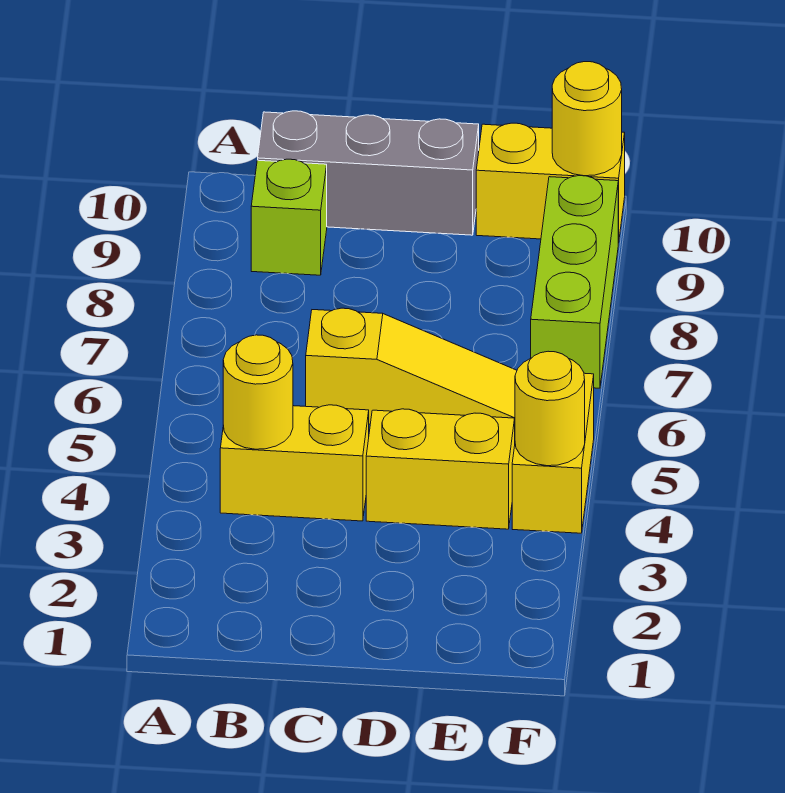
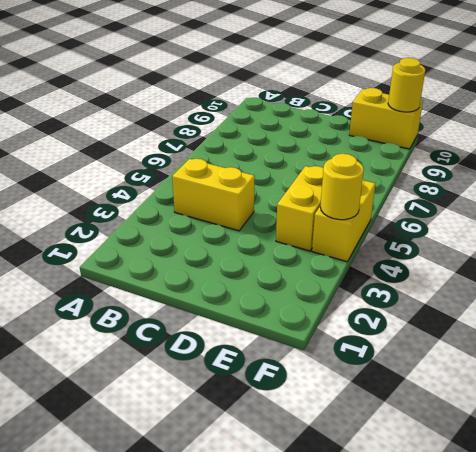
yellow brick E4:E5 level 1 -> yellow brick D4:E4 level 1
none -> lime brick B9 level 1
none -> grey brick B10:D10 level 1

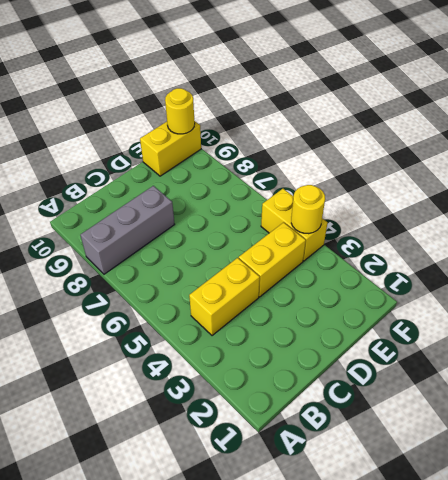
grey brick A8:C8 level 1 -> grey brick B10:D10 level 1
none -> lime brick B9 level 1
none -> yellow slope C6:E6 level 1 top C

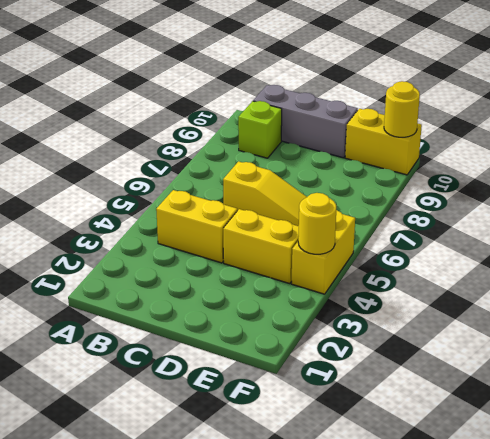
none -> lime brick F7:F9 level 1
none -> yellow round brick B4 level 2

